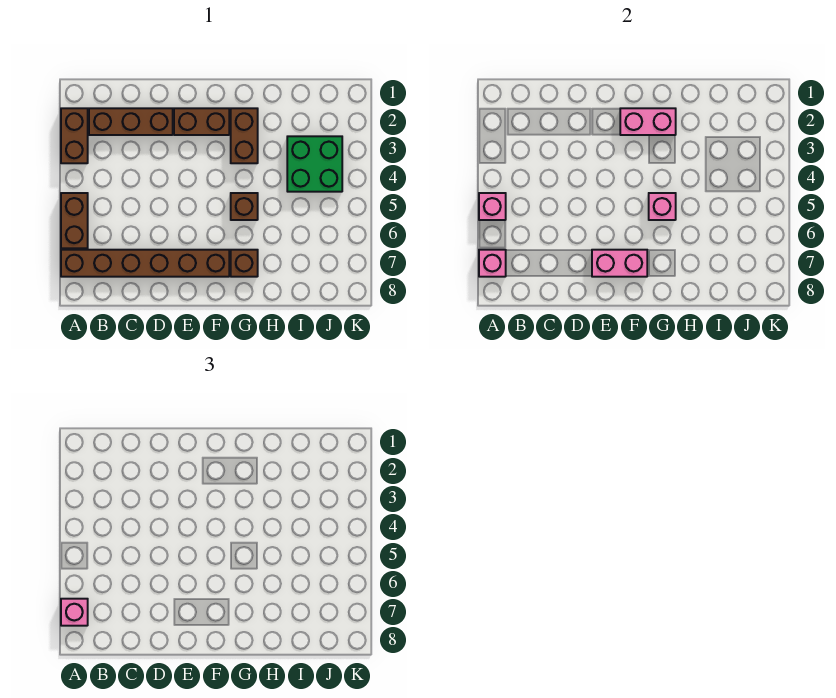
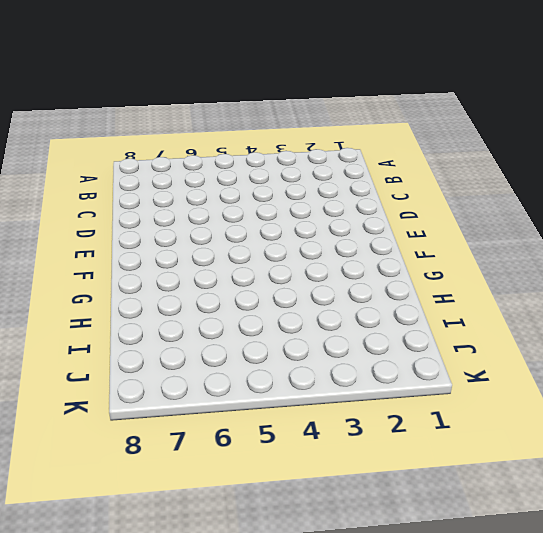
none -> brown brick A2:A3 level 1
none -> brown brick A5:A6 level 1
none -> brown brick A7:F7 level 1

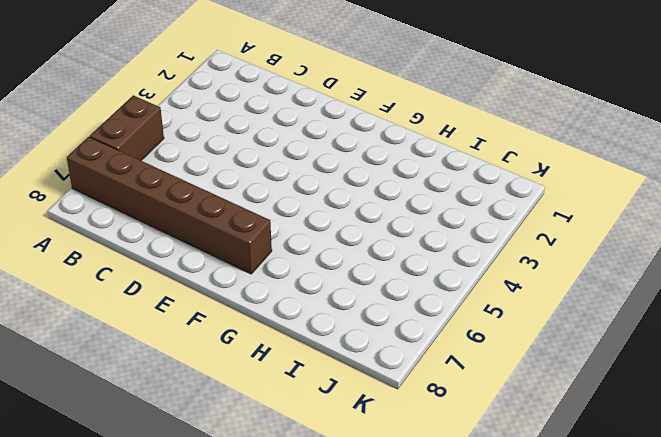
none -> brown brick A2:A3 level 1
none -> brown brick B2:D2 level 1
none -> brown brick E2:F2 level 1

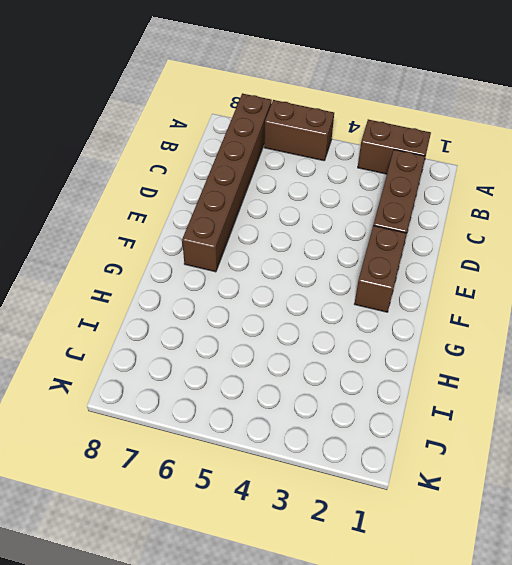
none -> brown brick G2:G3 level 1
none -> brown brick G5 level 1
none -> brown brick G7 level 1

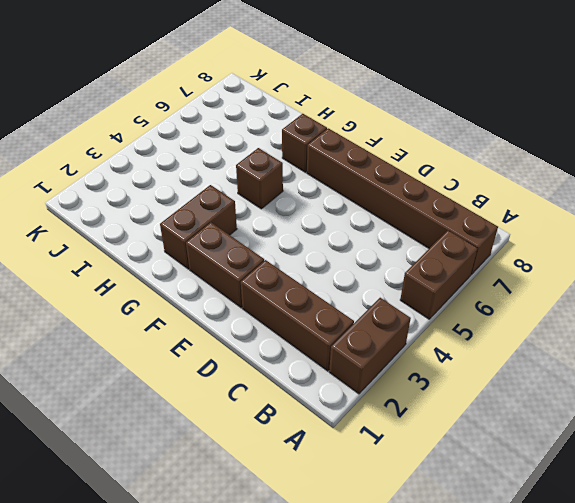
none -> green brick I3:J4 level 1
none -> pink brick A5 level 2
none -> pink brick A7 level 2

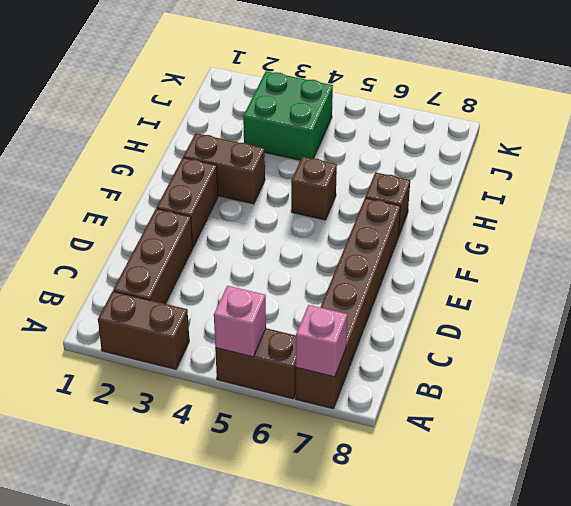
none -> pink brick E7:F7 level 2
none -> pink brick F2:G2 level 2
none -> pink brick G5 level 2

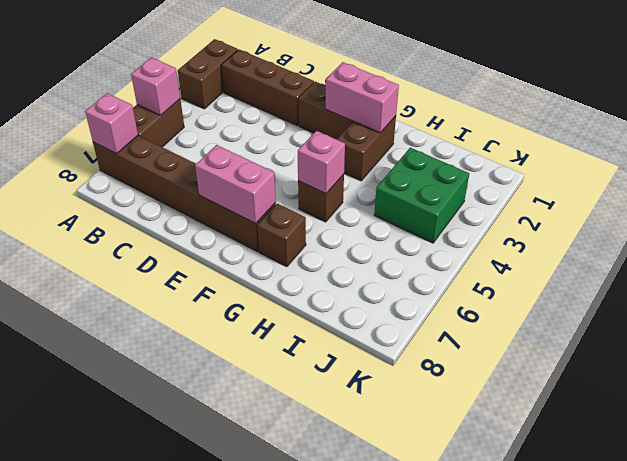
none -> pink brick A7 level 3

